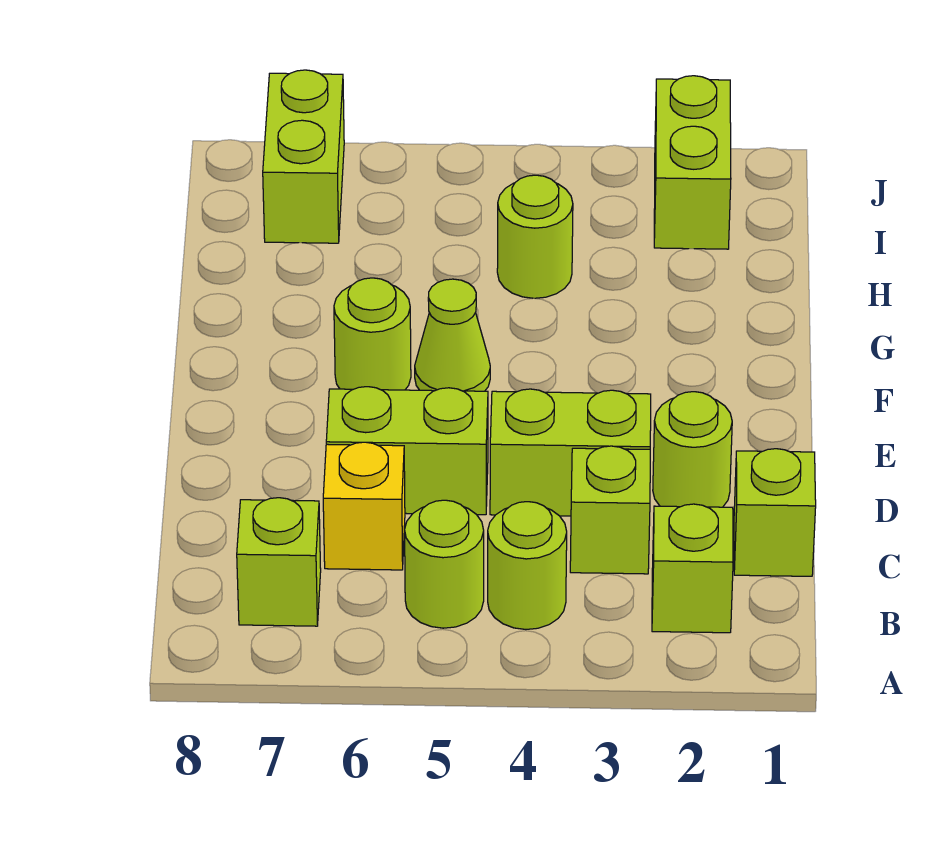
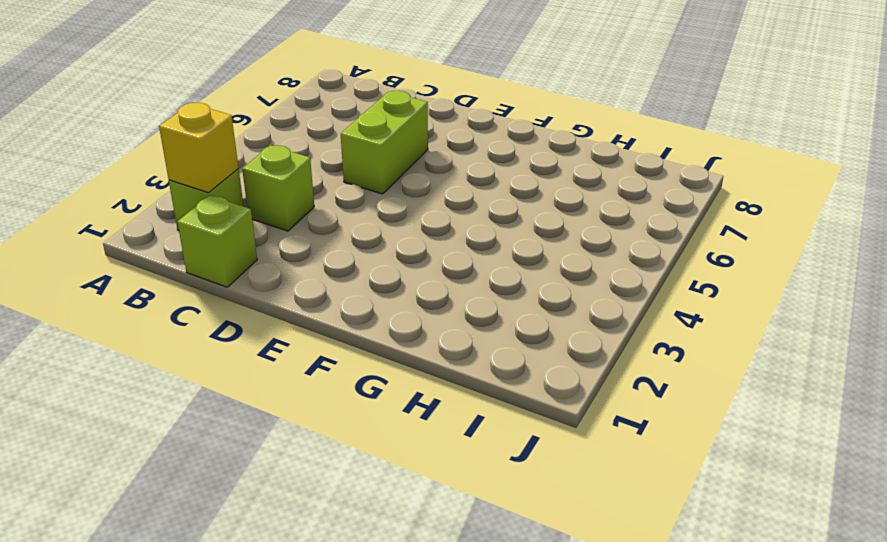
yellow brick B2 level 2 -> yellow brick C6 level 1
none -> lime round brick B4 level 1
none -> lime round brick B5 level 1
none -> lime brick B7 level 1

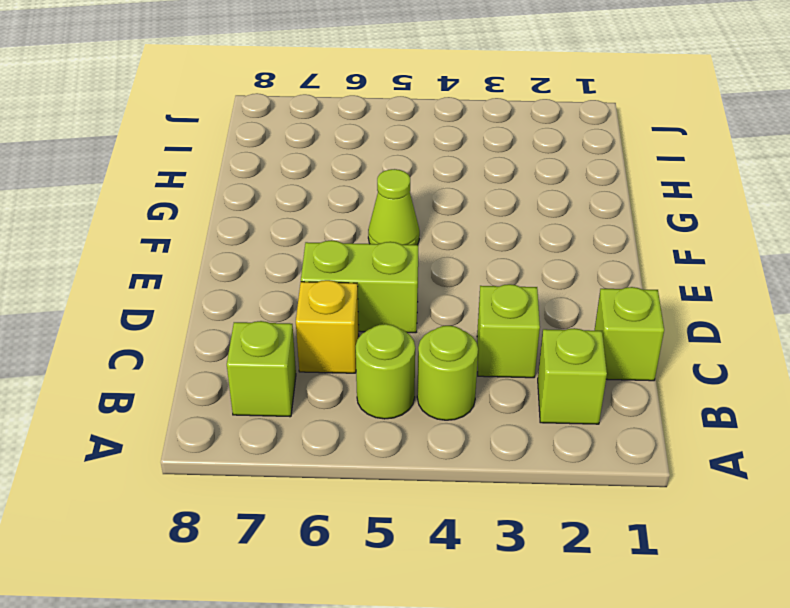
none -> lime round brick D2 level 1
none -> lime brick D3:D4 level 1
none -> lime round brick F6 level 1

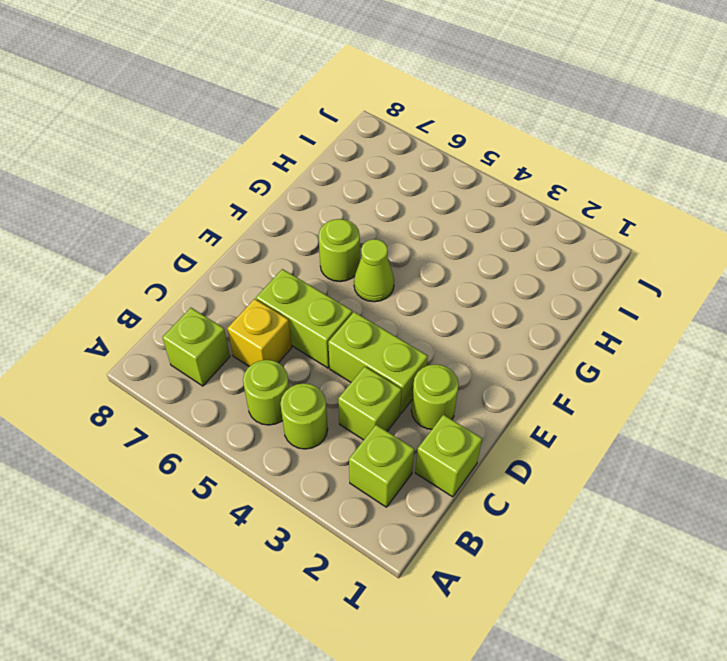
none -> lime round brick H4 level 1
none -> lime brick I2:J2 level 1
none -> lime brick I7:J7 level 1

